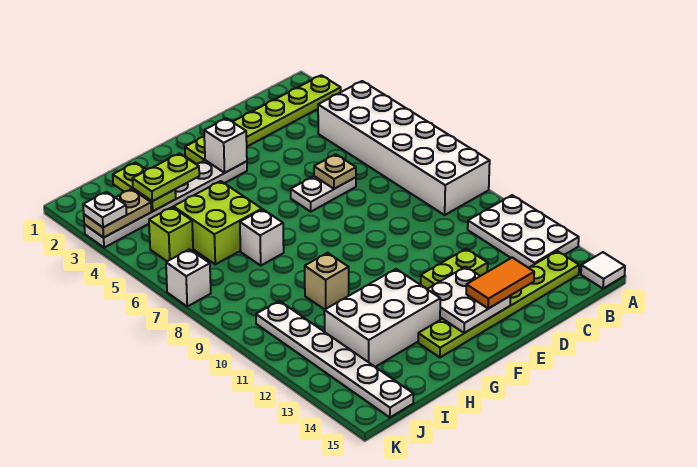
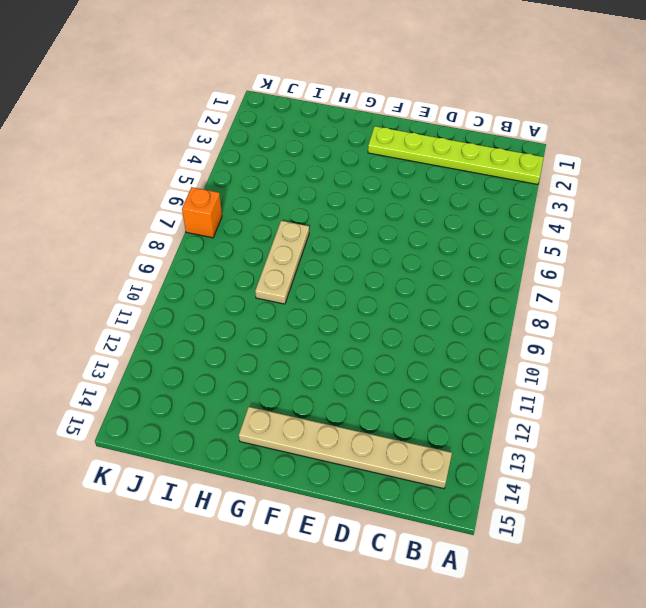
tan plate B14:G14 level 1 -> lime plate B14:G14 level 1
tan plate H7:H9 level 1 -> white brick H7 level 1
orange brick K7 level 1 -> white brick K7 level 1
none -> white brick A4:B9 level 1
none -> white plate A11:B13 level 1
none -> white tile A15 level 1

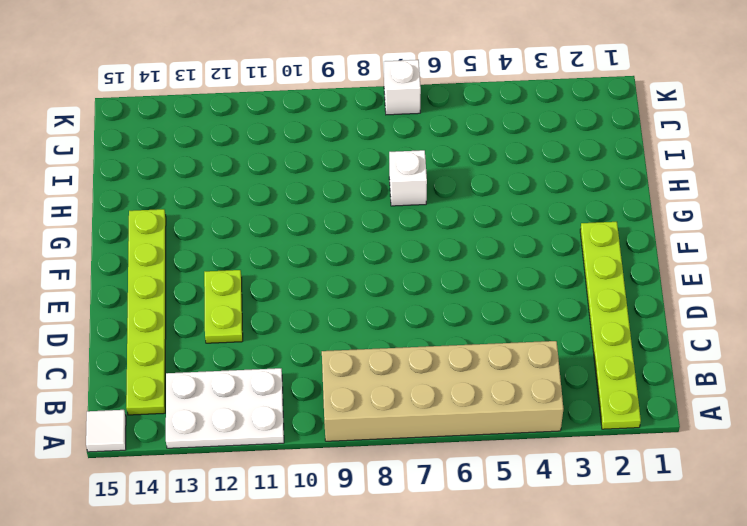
tan brick A4:B9 level 1 -> white brick A4:B9 level 1
none -> white plate D6:E6 level 1
none -> white plate F3:K3 level 1
none -> white brick G12:I13 level 1

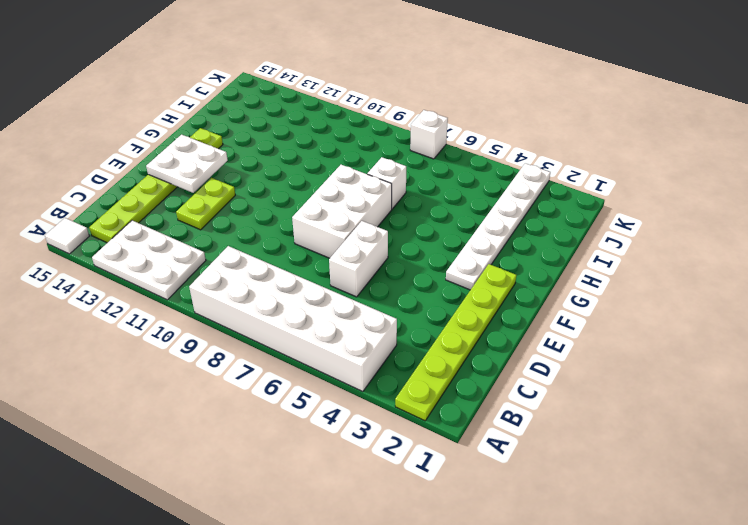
white brick D6:E6 level 1 -> white plate D6:E6 level 1
white brick E7:G8 level 1 -> white brick G12:I13 level 1
none -> lime brick H5:I6 level 1
none -> tan brick H10 level 1
none -> lime brick J5 level 1

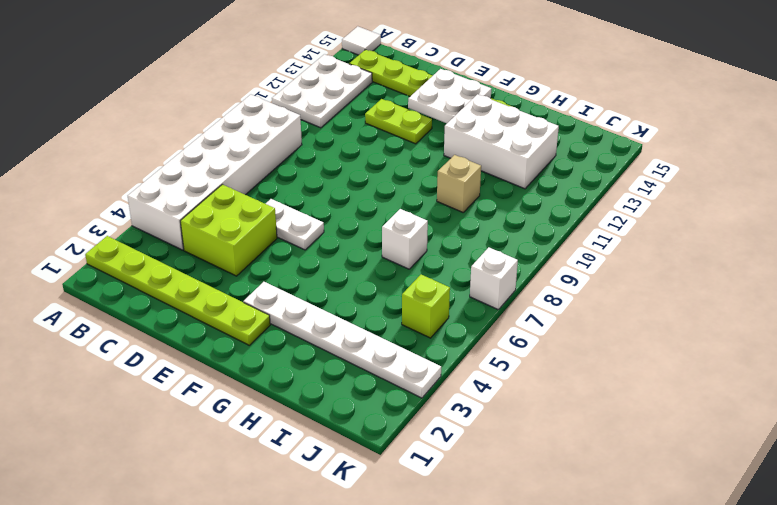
lime brick C4:D5 level 1 -> lime brick H5:I6 level 1
none -> white plate J10:J15 level 1
none -> tan plate D6 level 2
none -> white brick F3 level 2

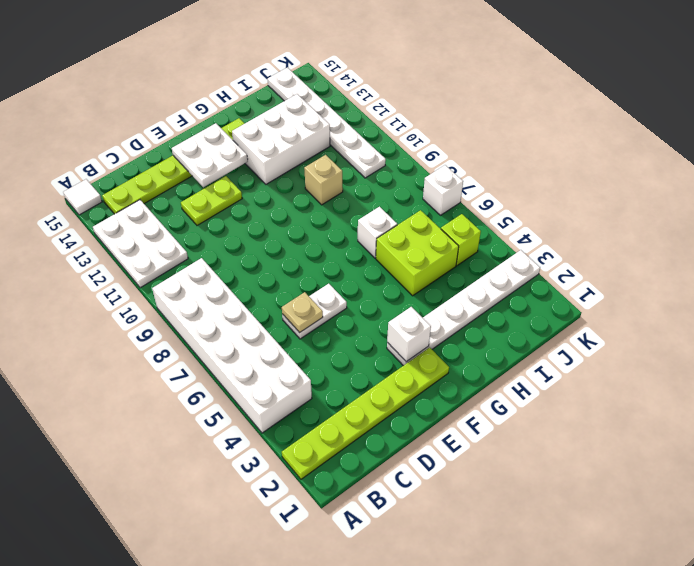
none -> lime plate I2:I3 level 2
none -> tan plate J3:K3 level 2
none -> orange tile D14:E14 level 3

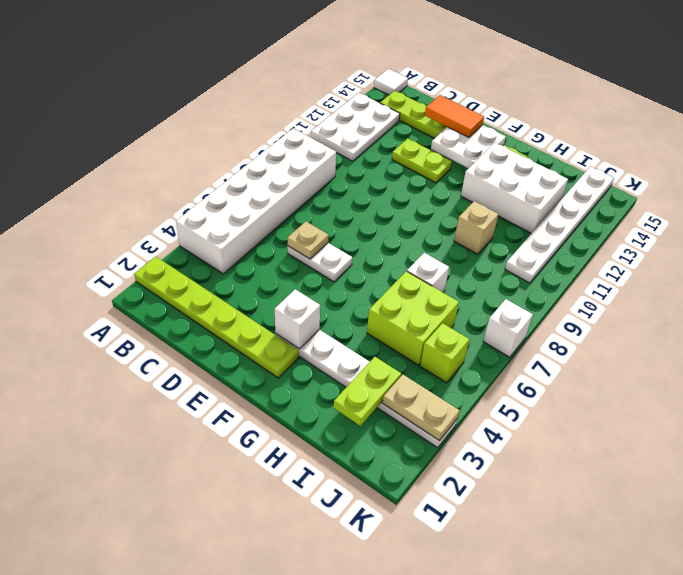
none -> lime plate H3:I3 level 3
none -> white plate K3 level 3

